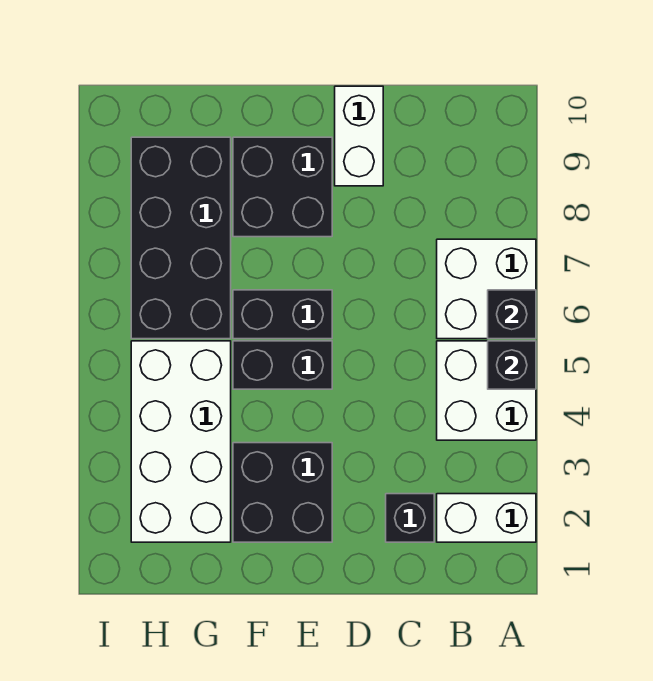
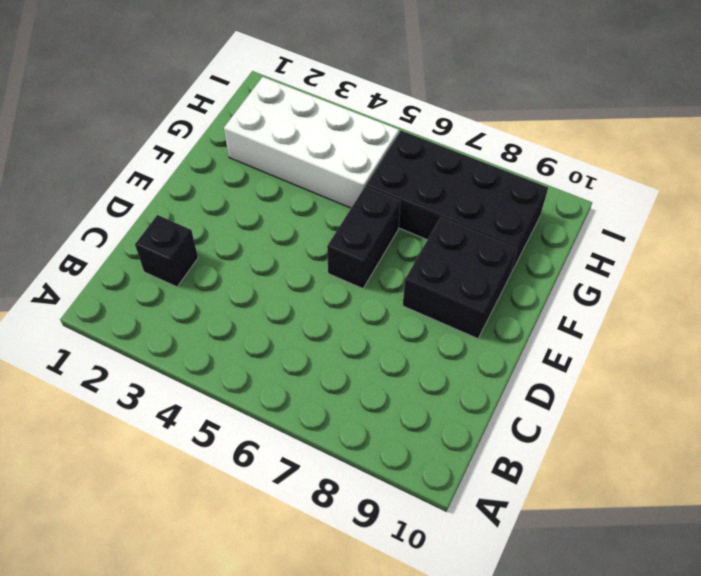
none -> white brick A2:B2 level 1
none -> white brick A4:B5 level 1
none -> white brick A6:B7 level 1

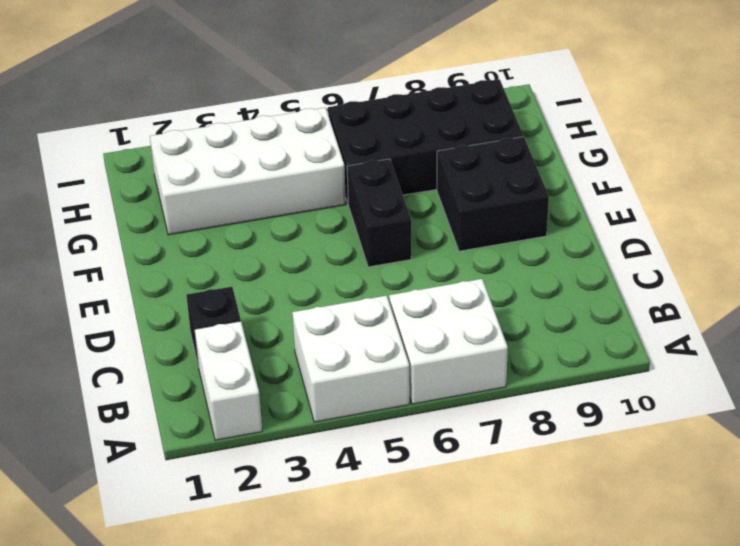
none -> white brick D9:D10 level 1
none -> black brick E2:F3 level 1
none -> black brick E5:F5 level 1

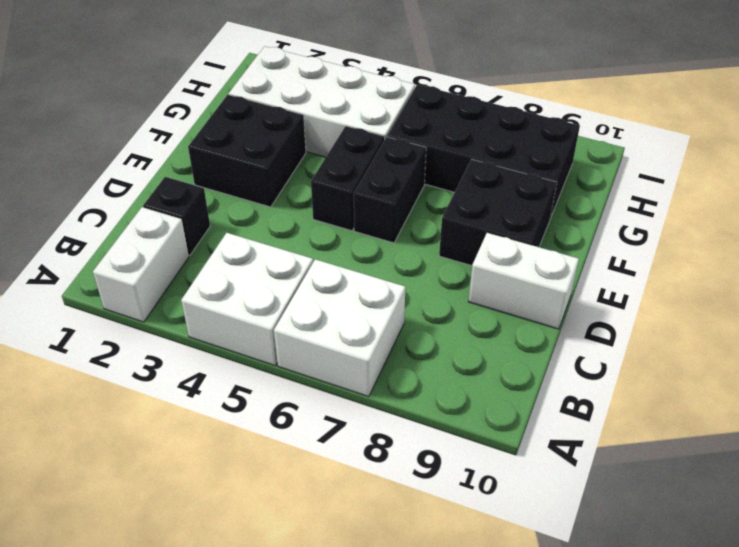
none -> black brick A5 level 2
none -> black brick A6 level 2

